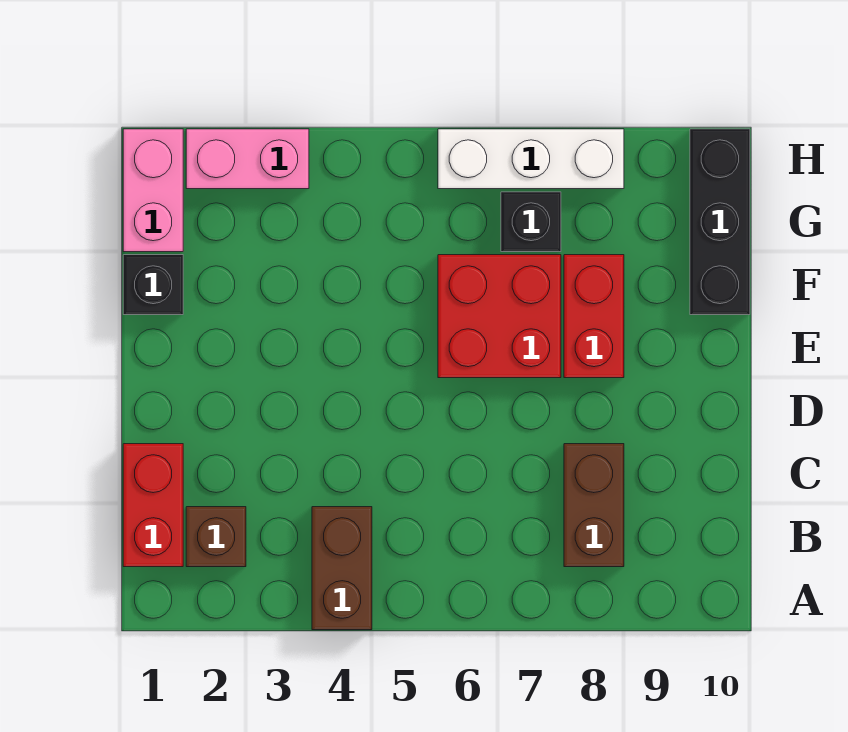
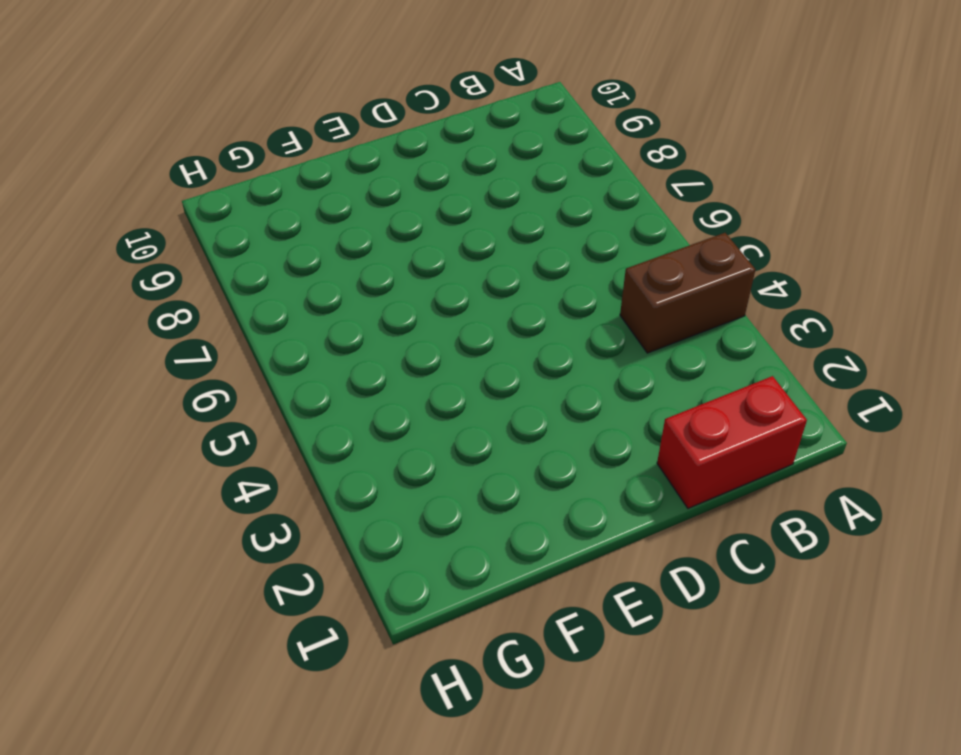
none -> brown brick B2 level 1
none -> brown brick B8:C8 level 1
none -> red brick E6:F7 level 1

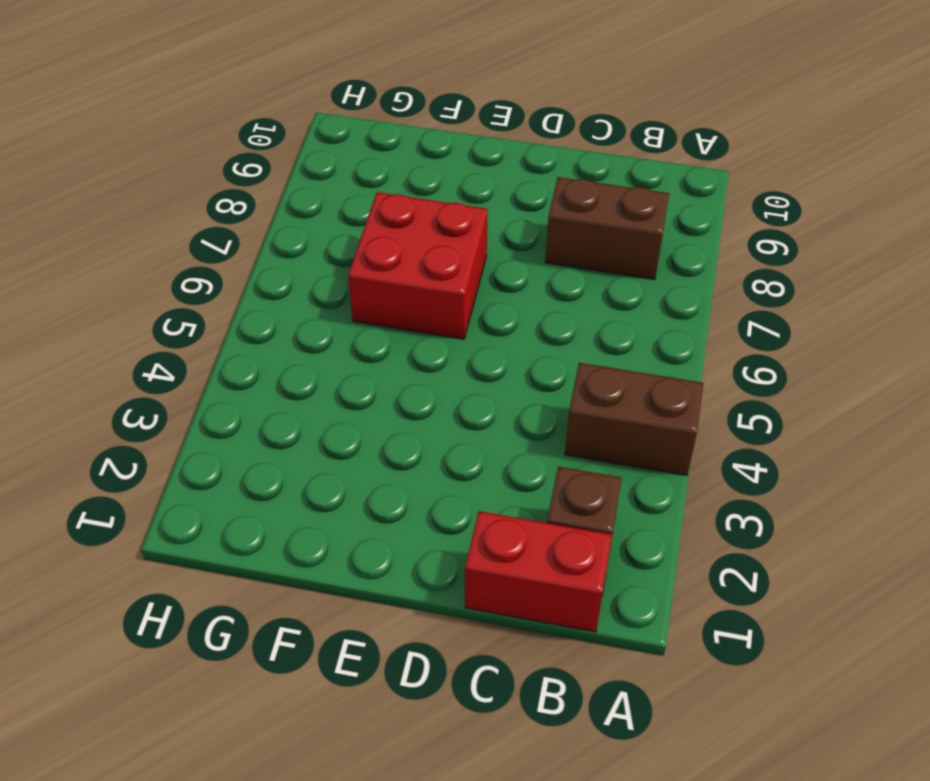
none -> red brick E8:F8 level 1
none -> black brick F1 level 1
none -> black brick F10:H10 level 1

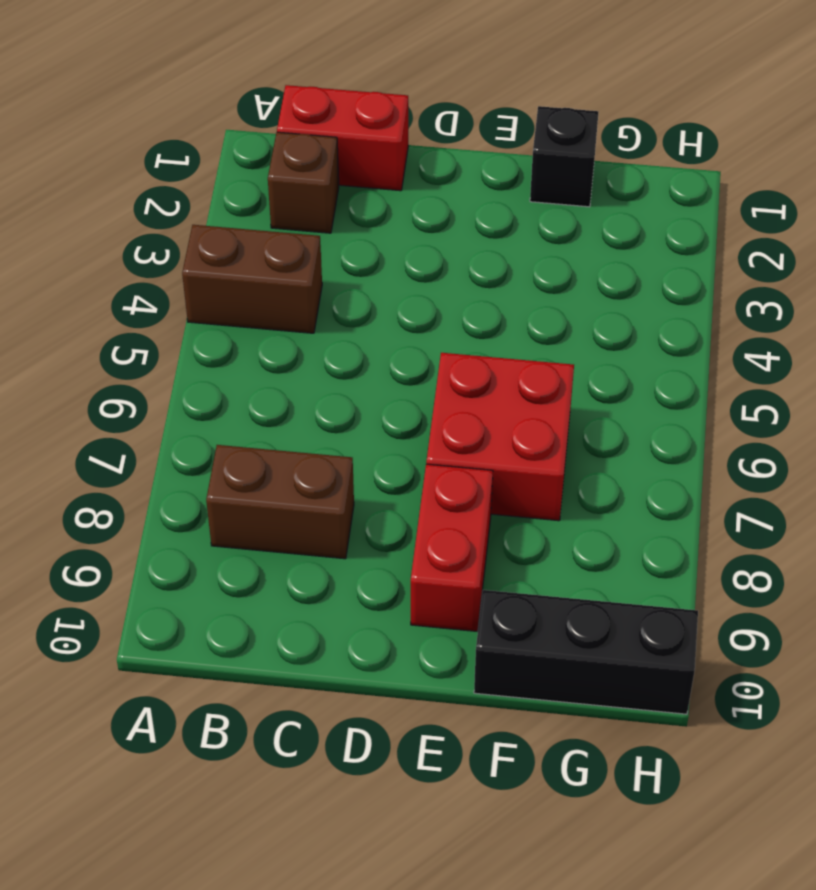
red brick E8:E9 level 1 -> red brick E8:F8 level 1
none -> pink brick G1:H1 level 1
none -> black brick G7 level 1
none -> pink brick H2:H3 level 1

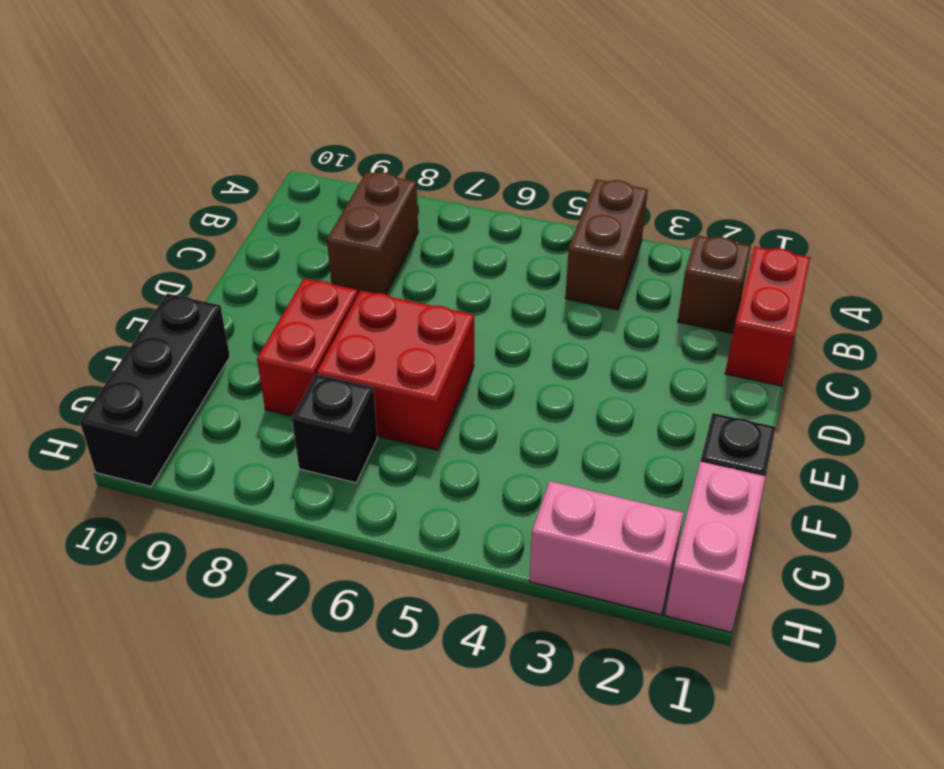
none -> white brick H6:H8 level 1

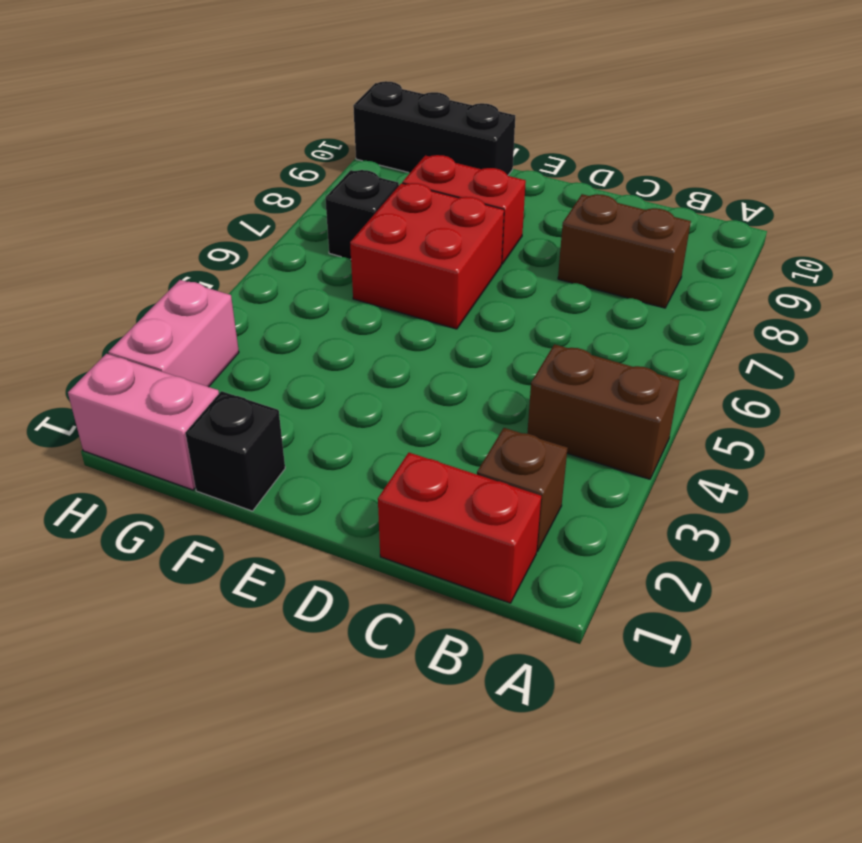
none -> white brick H6:H8 level 1

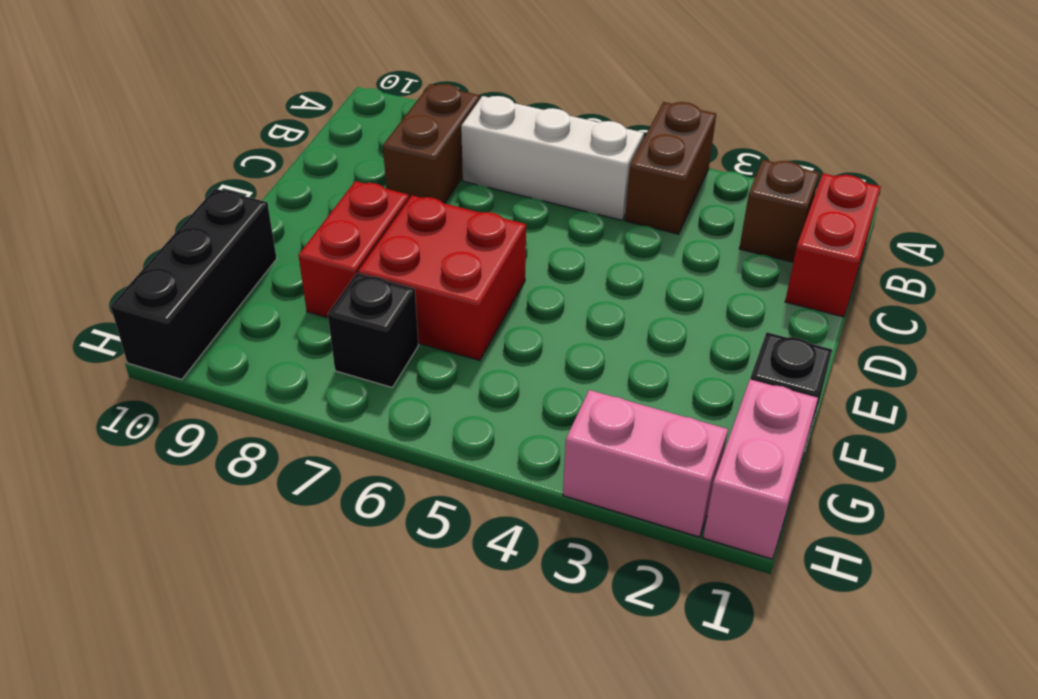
white brick B5:B7 level 1 -> white brick H6:H8 level 1

